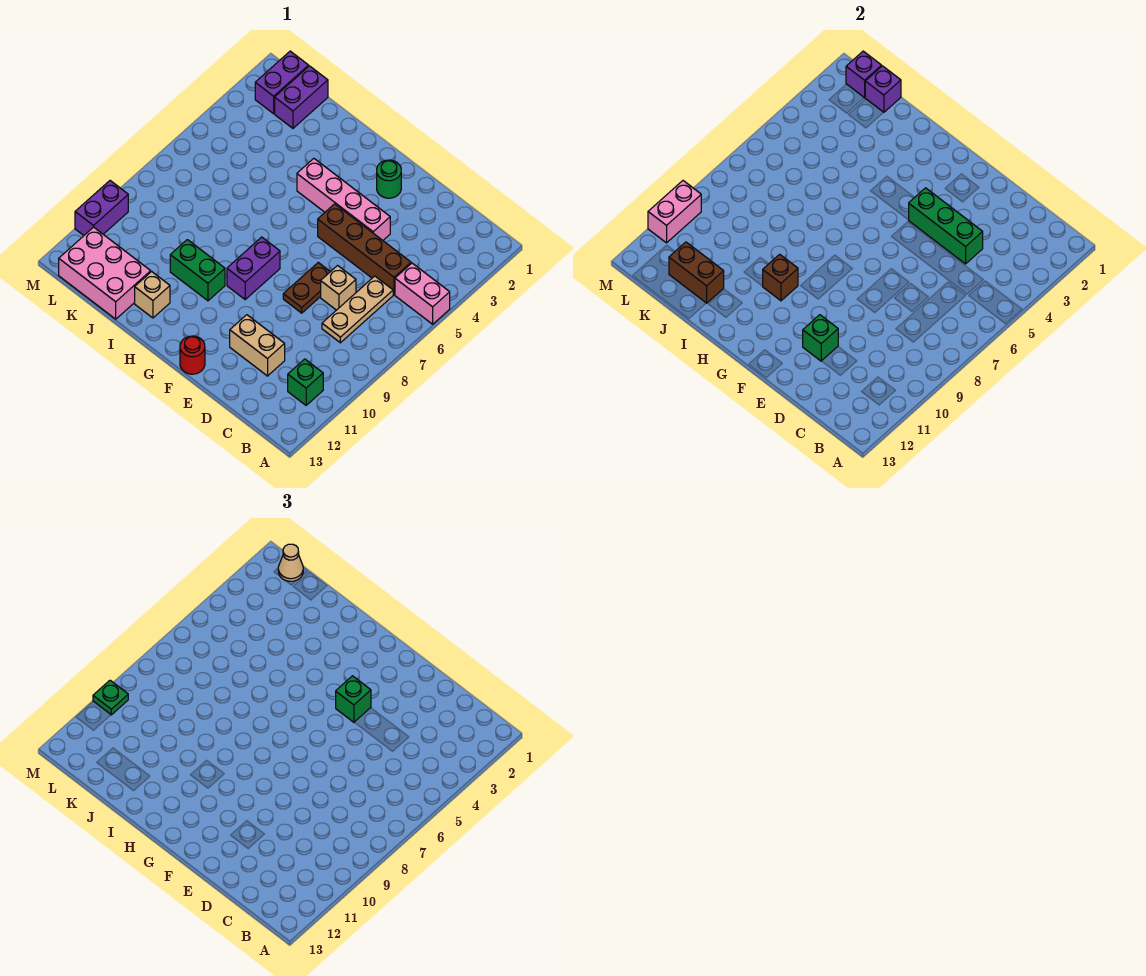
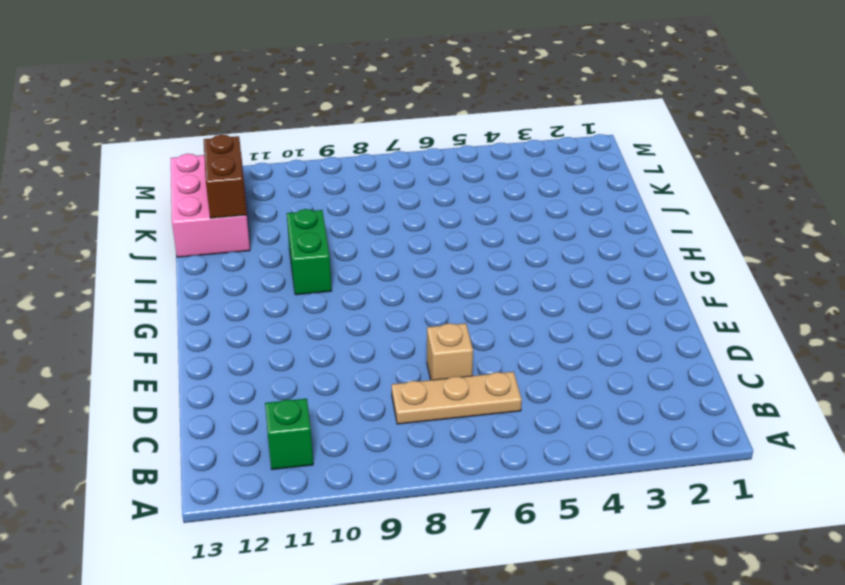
none -> pink brick A5:B5 level 1
none -> brown brick C5:F5 level 1
none -> tan brick D11:E11 level 1

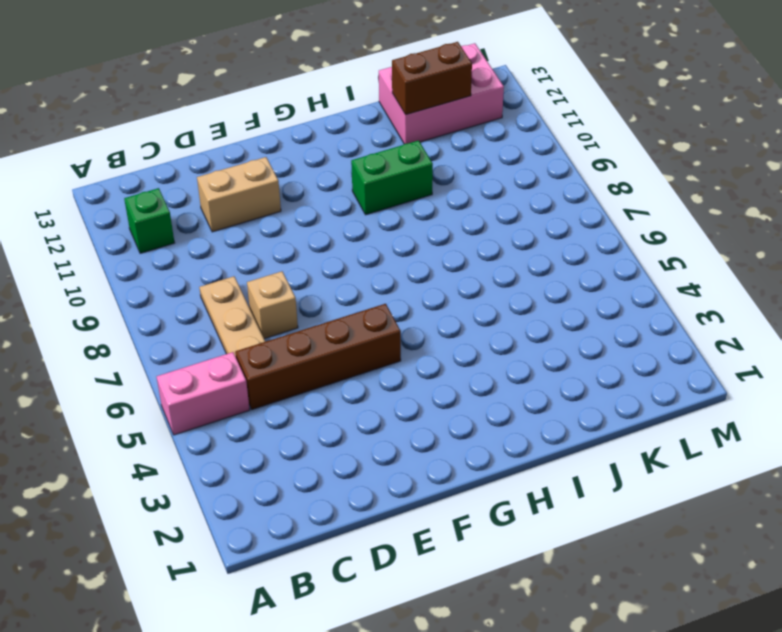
none -> pink brick E4:H4 level 1
none -> brown plate E7:E8 level 1
none -> green round brick F2 level 1

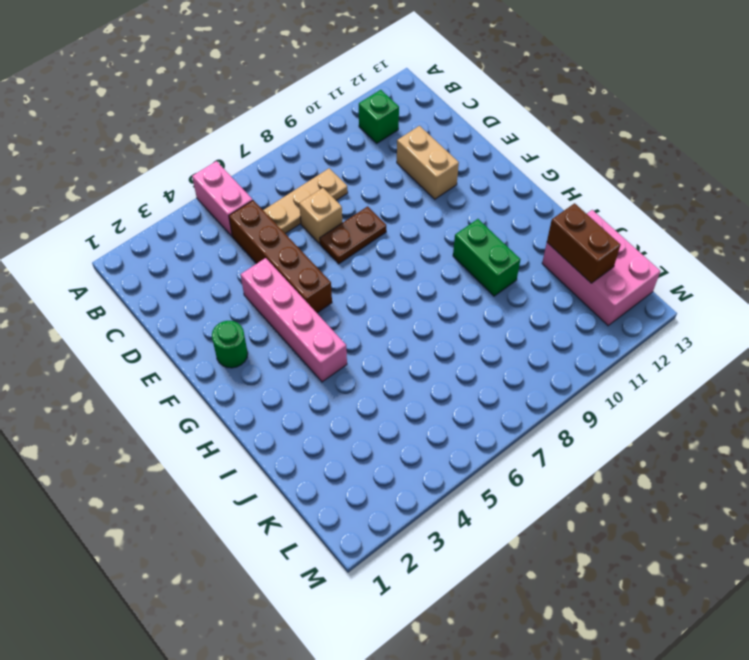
none -> red round brick F13 level 1
none -> purple brick G8:G9 level 1
none -> tan brick I12 level 1

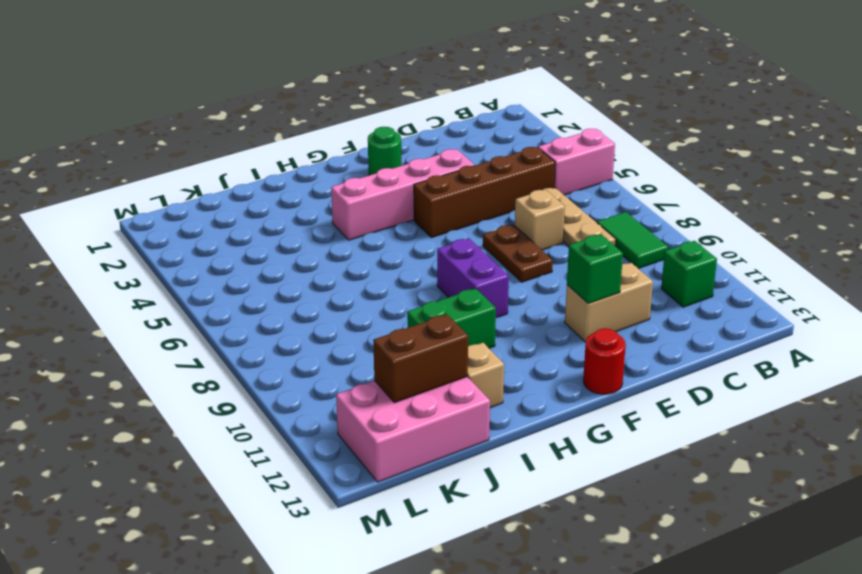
green tile B8:B9 level 1 -> none
none -> purple brick K1:K2 level 1
none -> purple brick L1:L2 level 1
none -> purple brick M10:M11 level 1

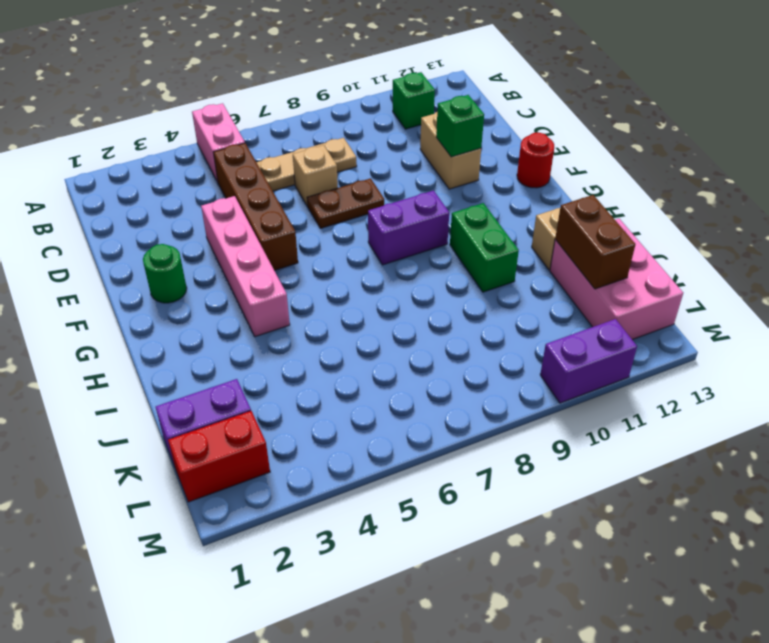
red brick L1:L2 level 1 -> purple brick L1:L2 level 1
none -> green brick D4:F4 level 2
none -> brown brick H10 level 2
none -> purple brick K1 level 2

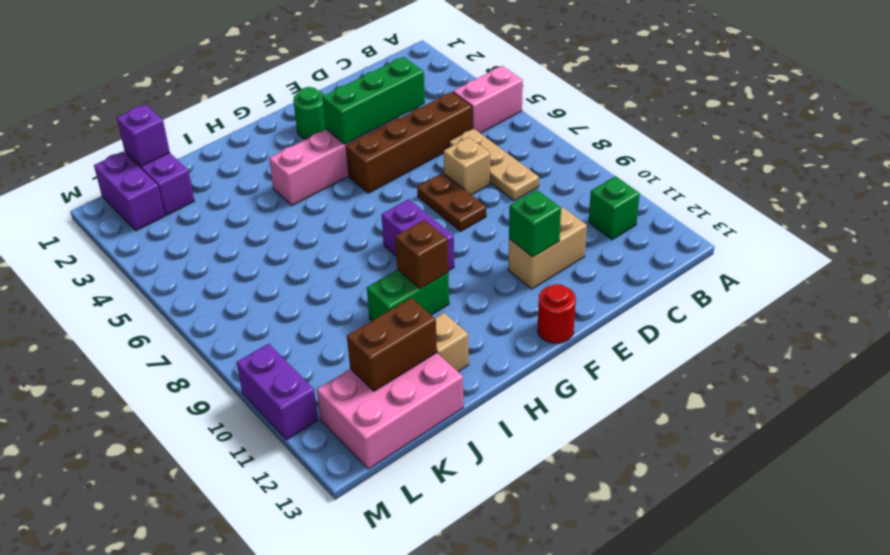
none -> purple brick L1 level 2
none -> pink brick M10:M11 level 2
none -> green brick F4 level 3

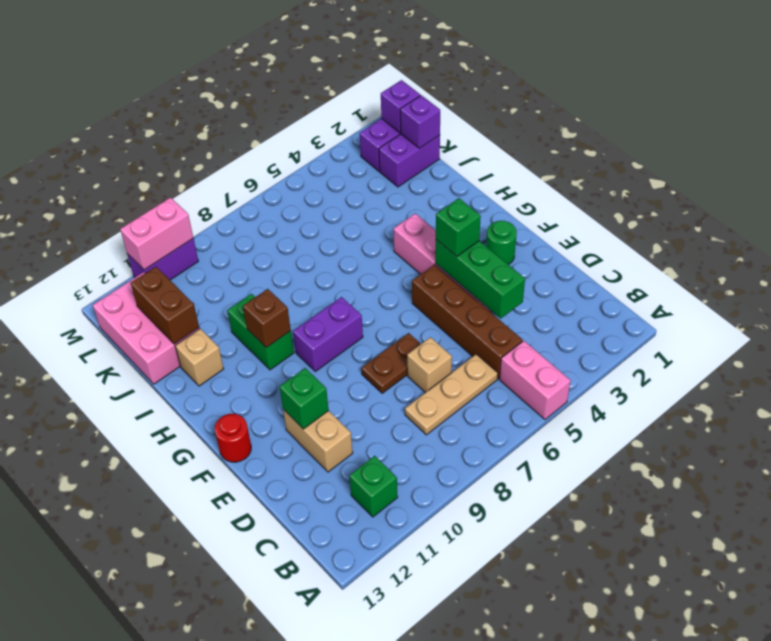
none -> tan cone L1 level 3
none -> green plate M10 level 3

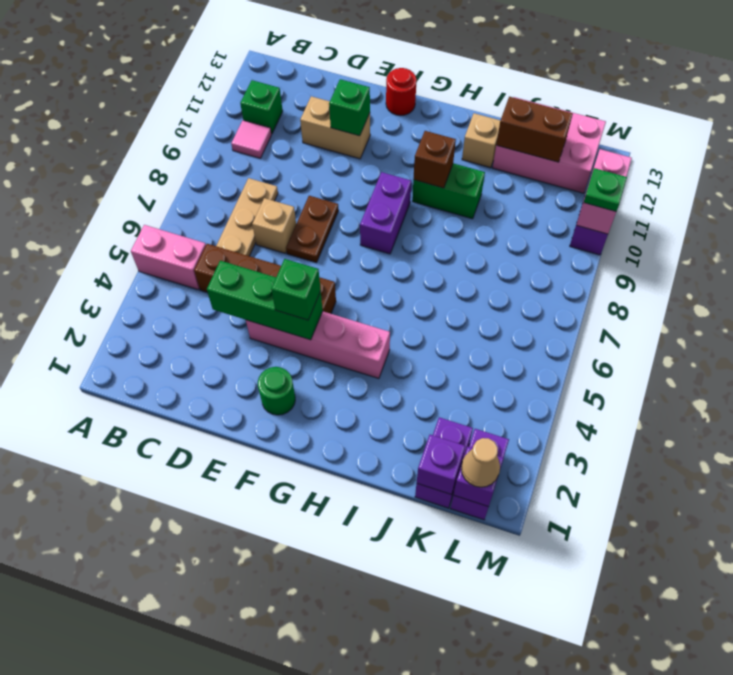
pink tile B10 level 1 -> none

